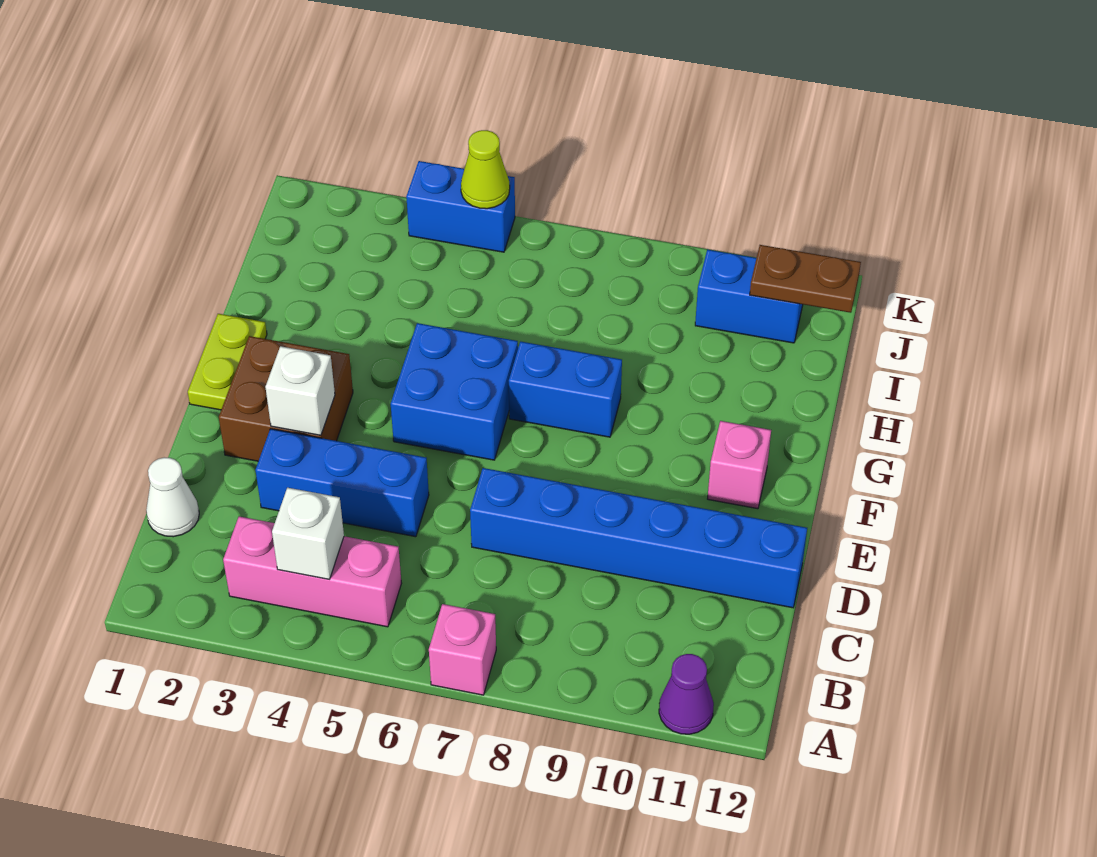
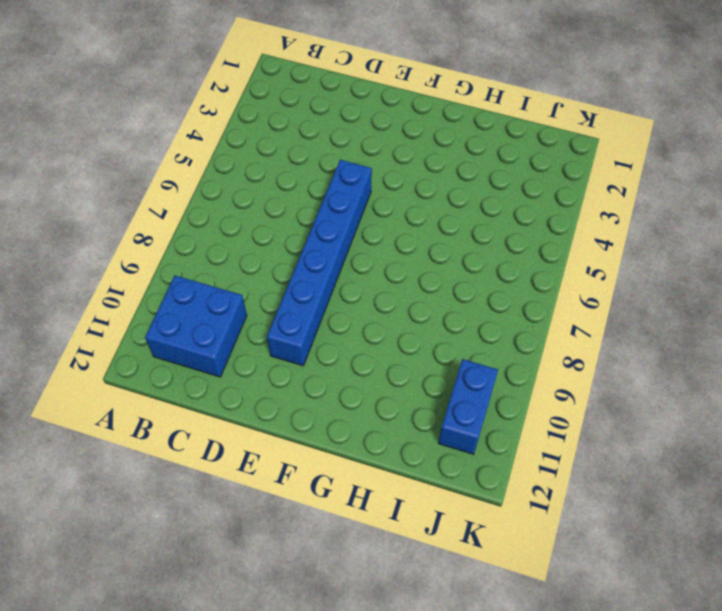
blue brick B10:C11 level 1 -> blue brick F5:G6 level 1
blue brick E5:E10 level 1 -> blue brick D7:D12 level 1
none -> pink brick A7 level 1
none -> purple cone A11 level 1
none -> pink brick B3:B5 level 1

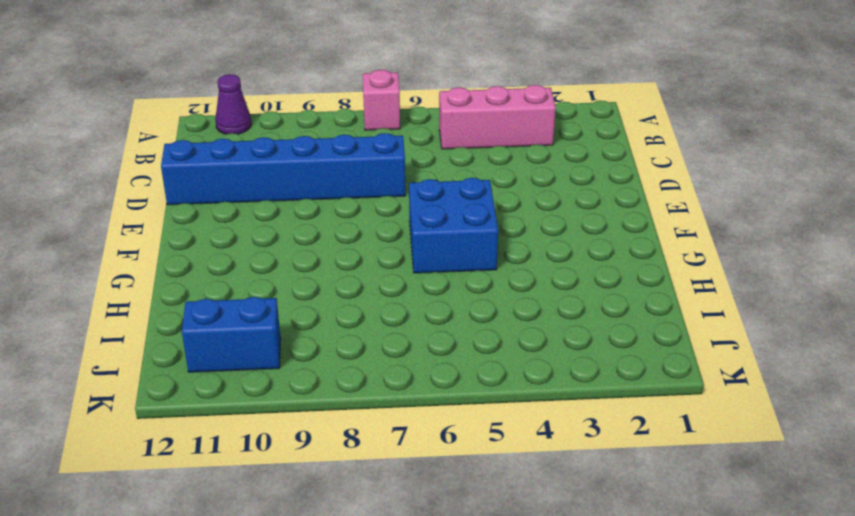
none -> white cone C1 level 1
none -> blue brick D3:D5 level 1
none -> brown brick E2:F3 level 1

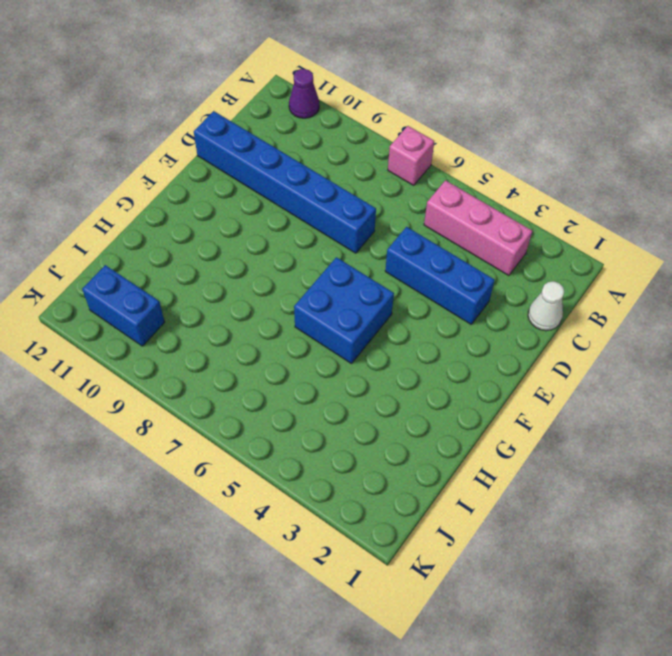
none -> brown brick E2:F3 level 1
none -> lime plate F1:G1 level 1
none -> pink brick F11 level 1

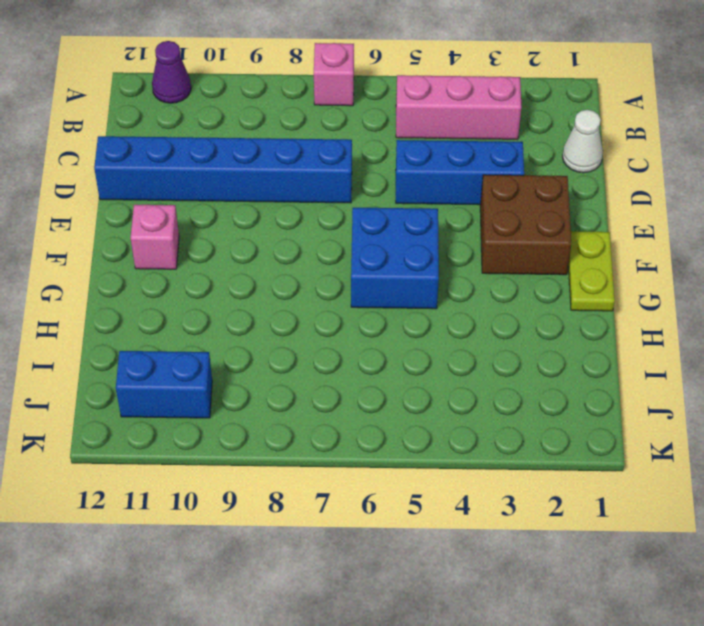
none -> blue brick G7:G8 level 1
none -> blue brick K4:K5 level 1
none -> white brick B4 level 2

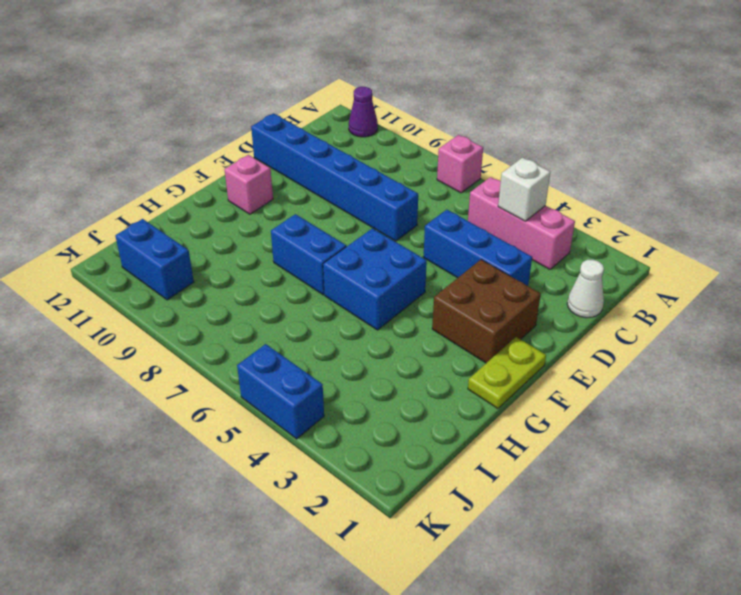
none -> white brick E3 level 2
none -> brown plate J11:J12 level 2
none -> lime cone K5 level 2

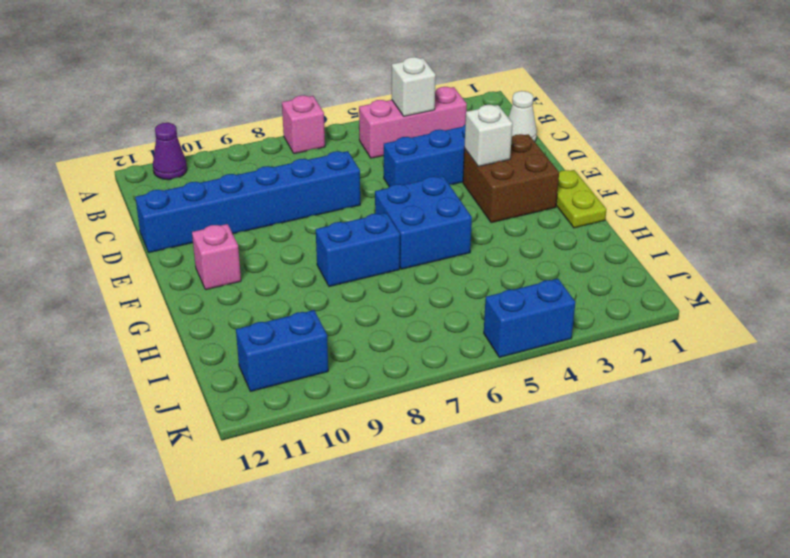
none -> brown plate J11:J12 level 2
none -> lime cone K5 level 2

